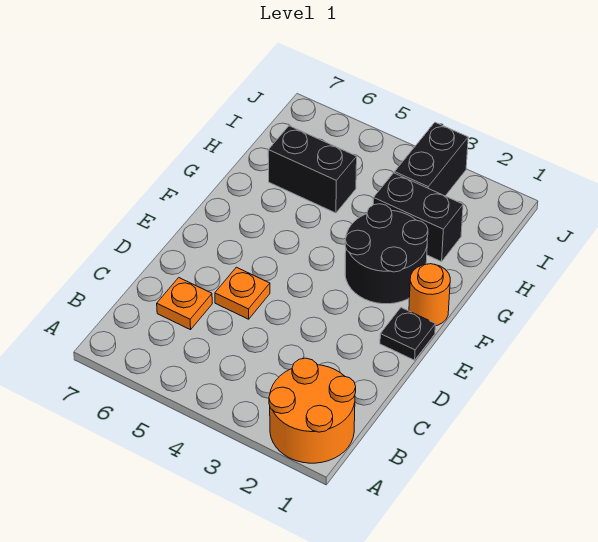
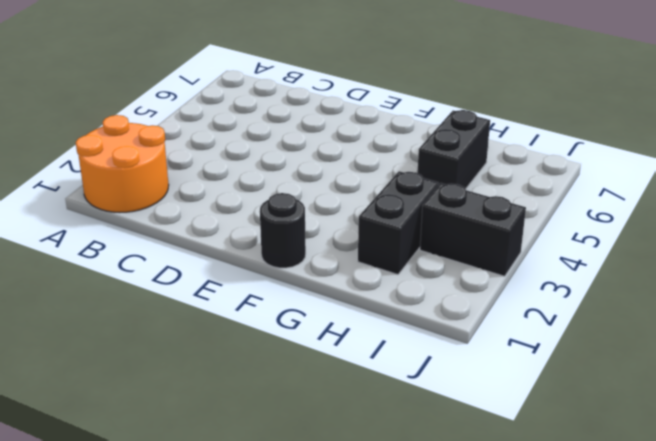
black round brick F1 level 1 -> orange round brick F1 level 1
none -> orange plate C6 level 1
none -> orange plate D5 level 1

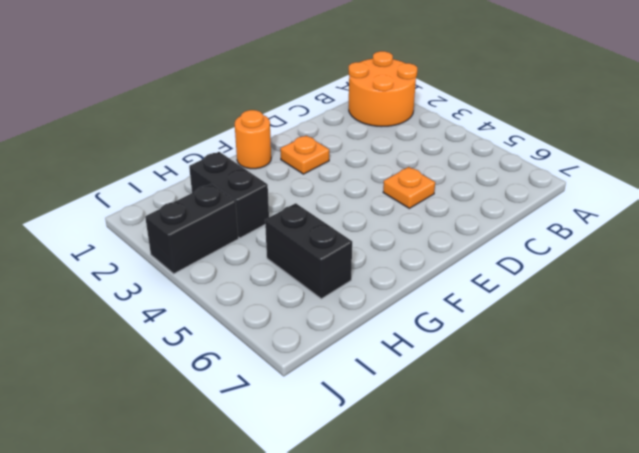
orange plate E2 level 1 -> orange plate C6 level 1
none -> black plate E1 level 1
none -> black round brick F2:G3 level 1

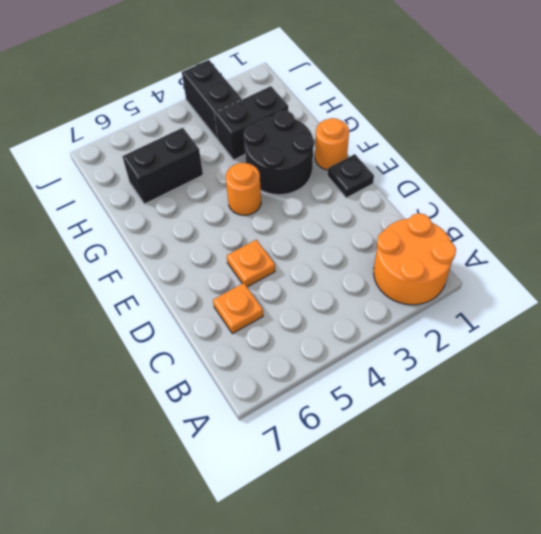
orange round brick F4 level 1 -> none

